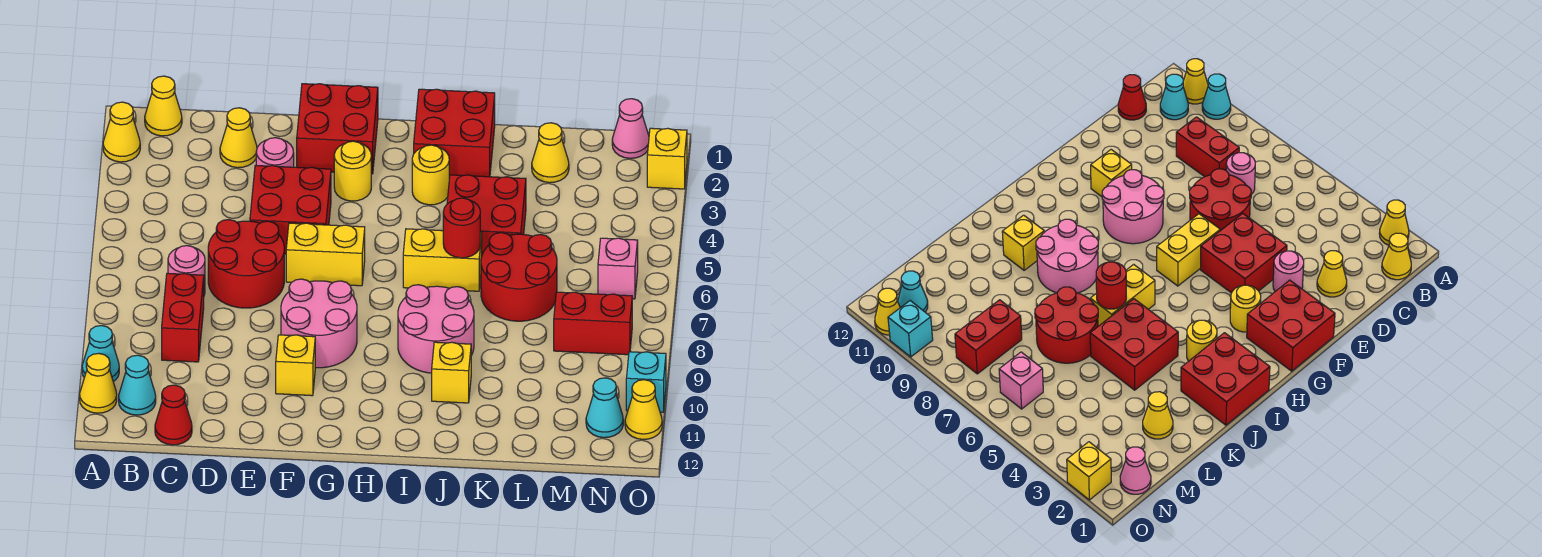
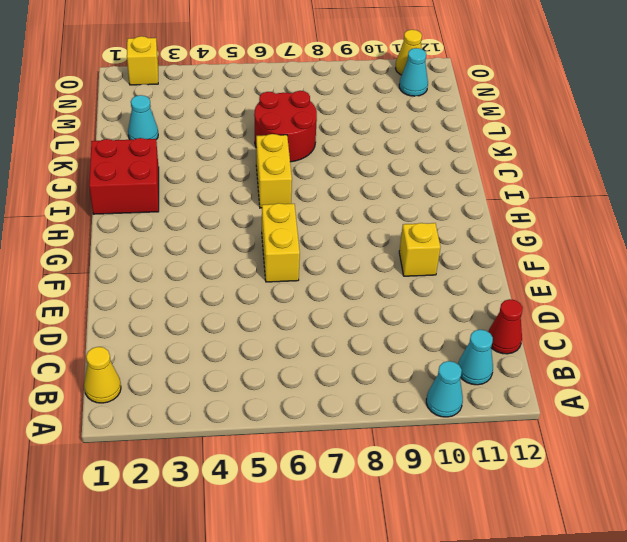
cyan cone L2 level 1 -> yellow cone L2 level 1
none -> yellow cone A2 level 1
none -> yellow cone A11 level 1
none -> pink round brick C7 level 1
none -> red brick C8:C9 level 1

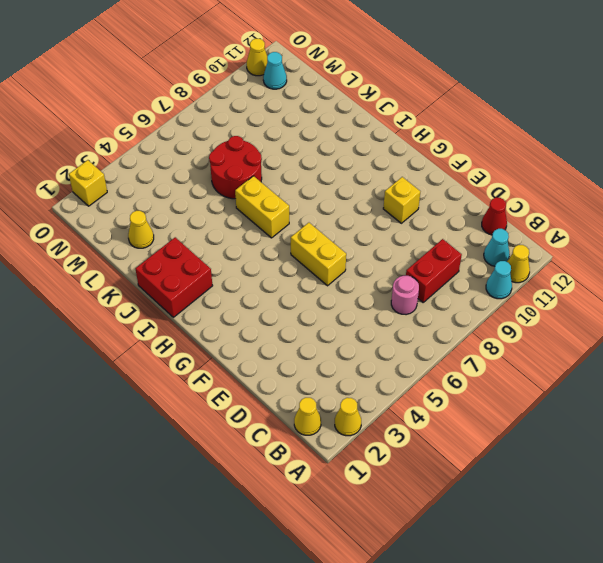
none -> yellow cone D2 level 1
none -> red round brick D6:E7 level 1
none -> pink round brick E3 level 1
none -> red brick E4:F5 level 1

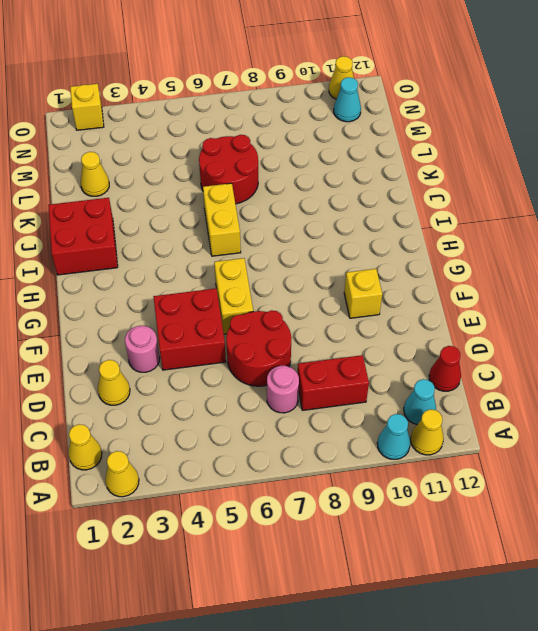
none -> red brick F1:G2 level 1
none -> pink round brick F8:G9 level 1
none -> yellow round brick G3 level 1
none -> yellow round brick I3 level 1

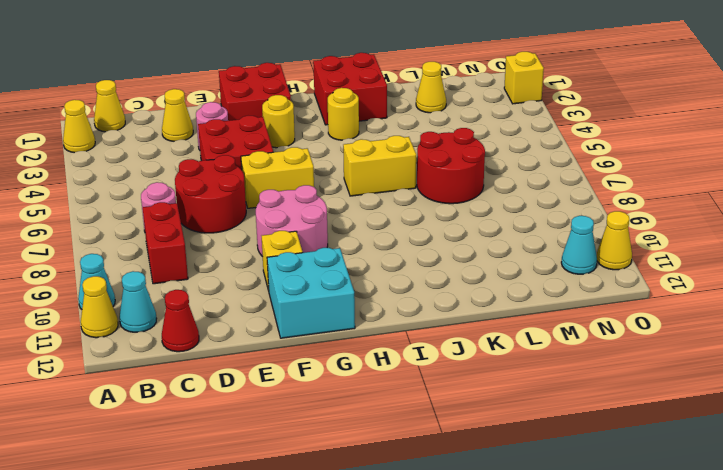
cyan brick F11:G12 level 1 -> none
none -> pink round brick I8:J9 level 1
none -> red brick J4:K5 level 1
none -> yellow brick J10 level 1
none -> red brick M8:N8 level 1

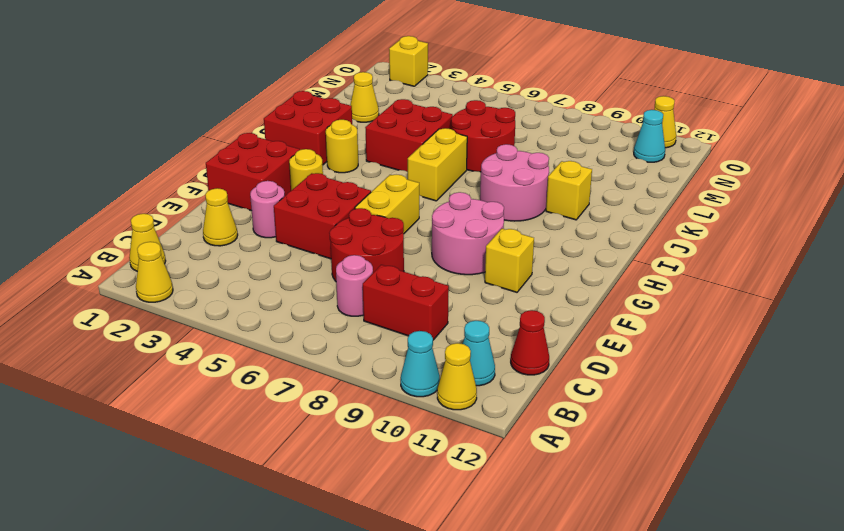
none -> red brick M8:N8 level 1
none -> pink cone N1 level 1
none -> pink brick N6 level 1
none -> cyan brick O10 level 1

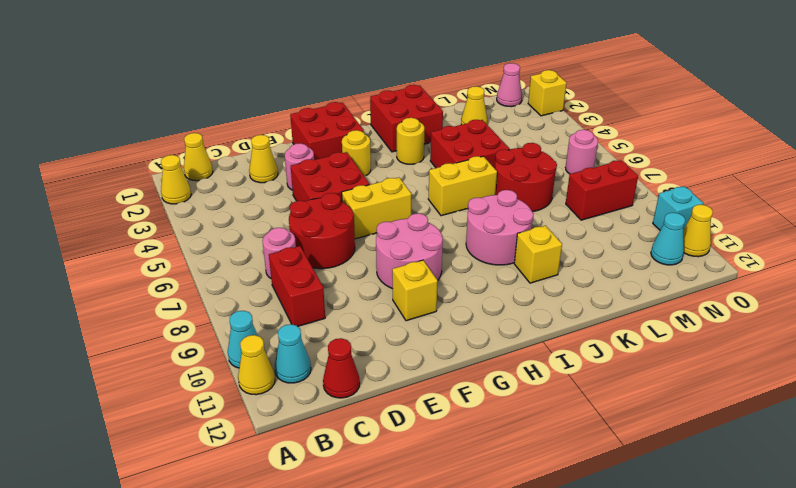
pink round brick N6 level 1 -> pink brick N6 level 1
none -> red round brick J6 level 2

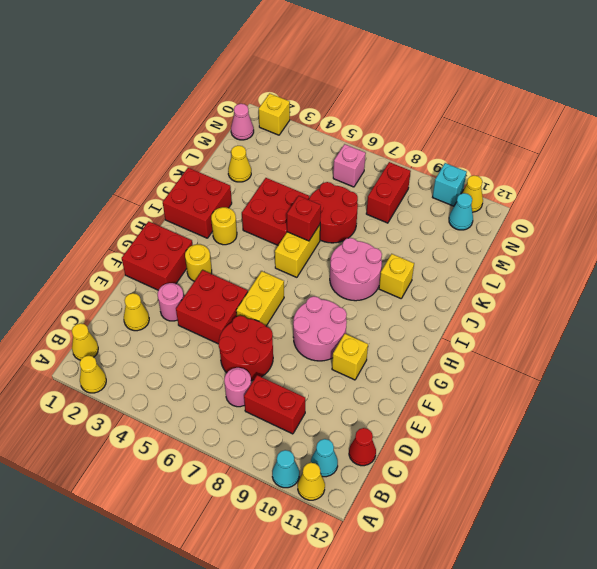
red brick J6 level 2 -> red round brick J6 level 2

